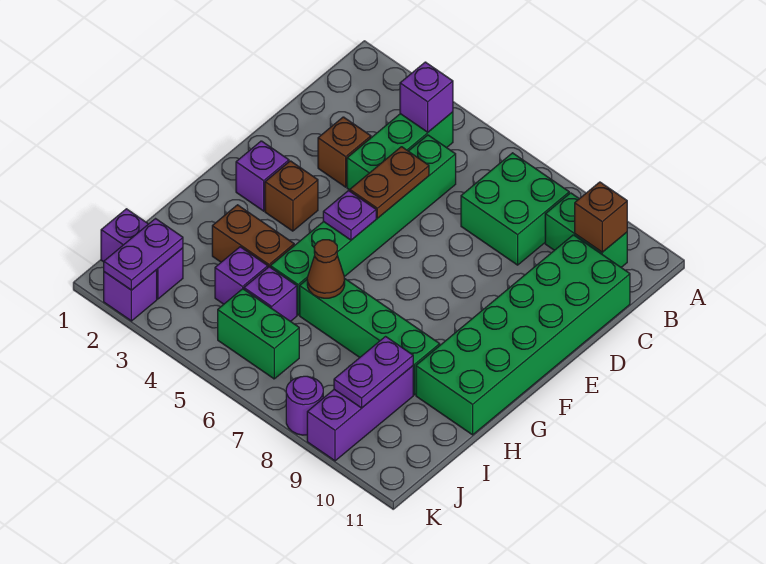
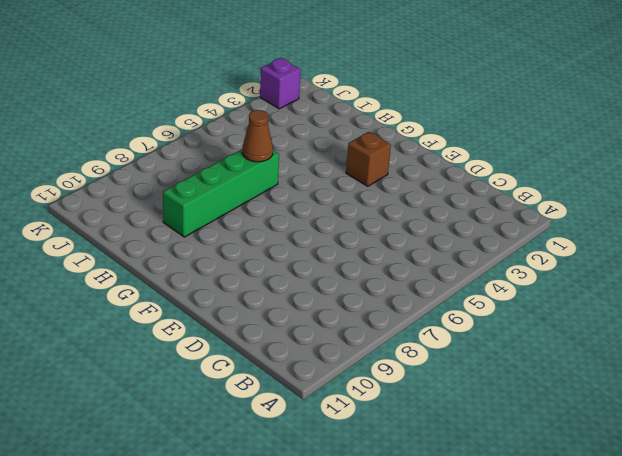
none -> green brick B4:D4 level 1
none -> green brick B7:C8 level 1
none -> green brick B9:B10 level 1

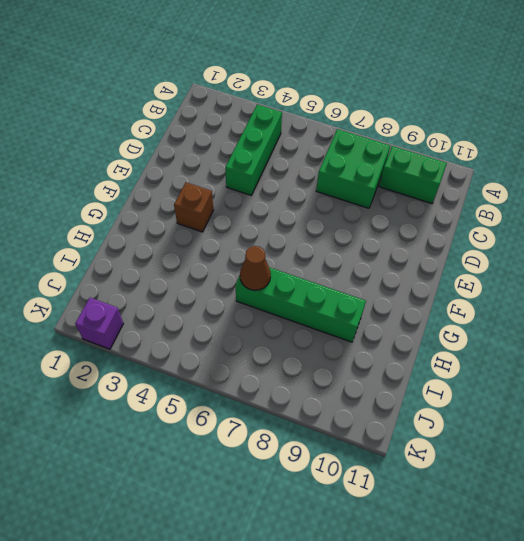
none -> green brick C5:H5 level 1
none -> green brick C10:H11 level 1
none -> brown brick D3 level 1

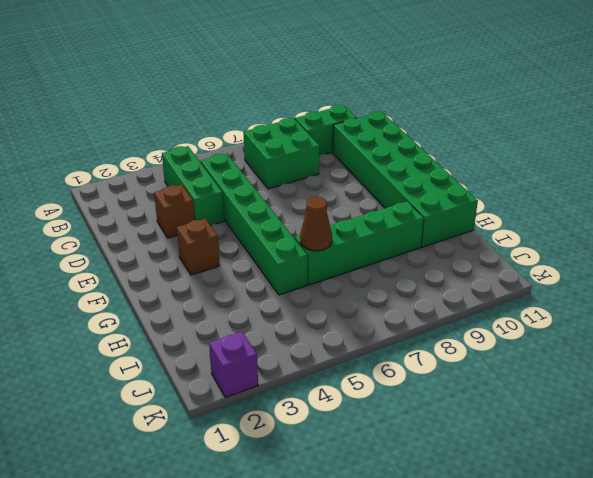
none -> purple brick F2 level 1
none -> brown brick H3:H4 level 1
none -> purple brick I4 level 1

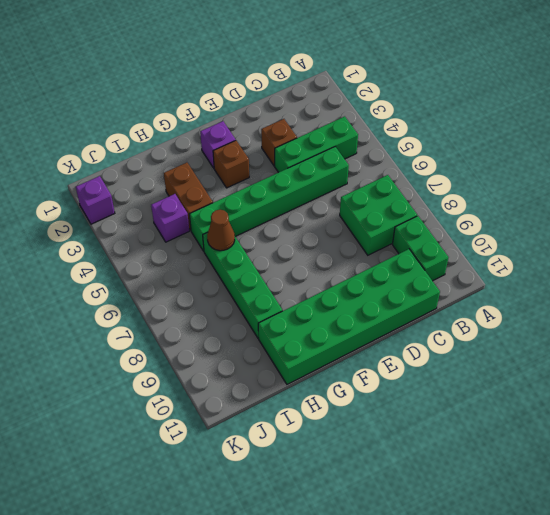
none -> purple brick I5 level 1
none -> purple brick I9:K9 level 1
none -> purple brick J1:J2 level 1

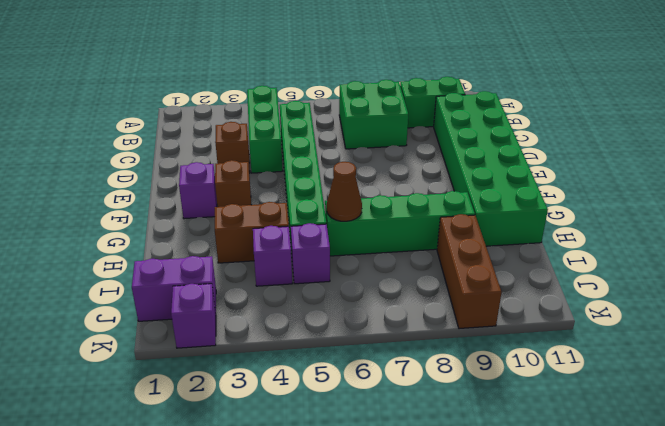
brown brick I9:K9 level 1 -> purple brick I9:K9 level 1
none -> green brick J5:J6 level 1
none -> purple round brick K8 level 1
none -> purple brick B4 level 2

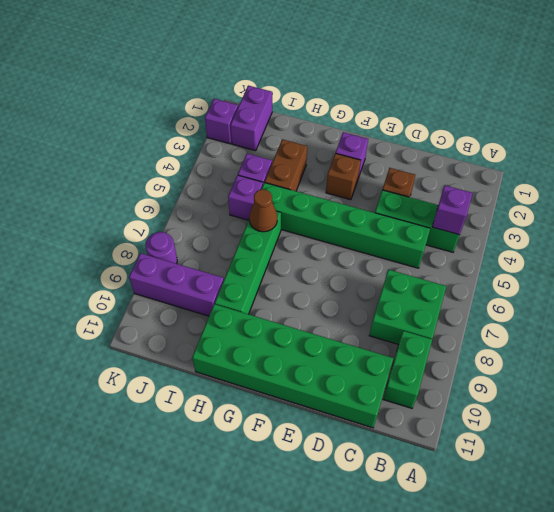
none -> green brick J5:J6 level 1
none -> brown brick B10 level 2
none -> brown plate D5:E5 level 2

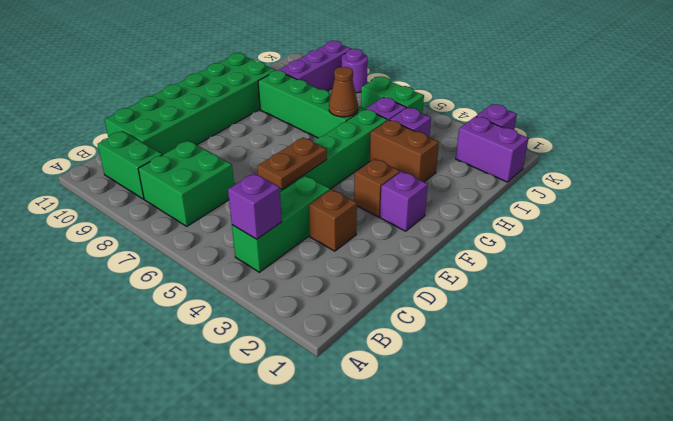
none -> brown brick B10 level 2
none -> purple plate F5 level 2
none -> purple plate I9:J9 level 2

